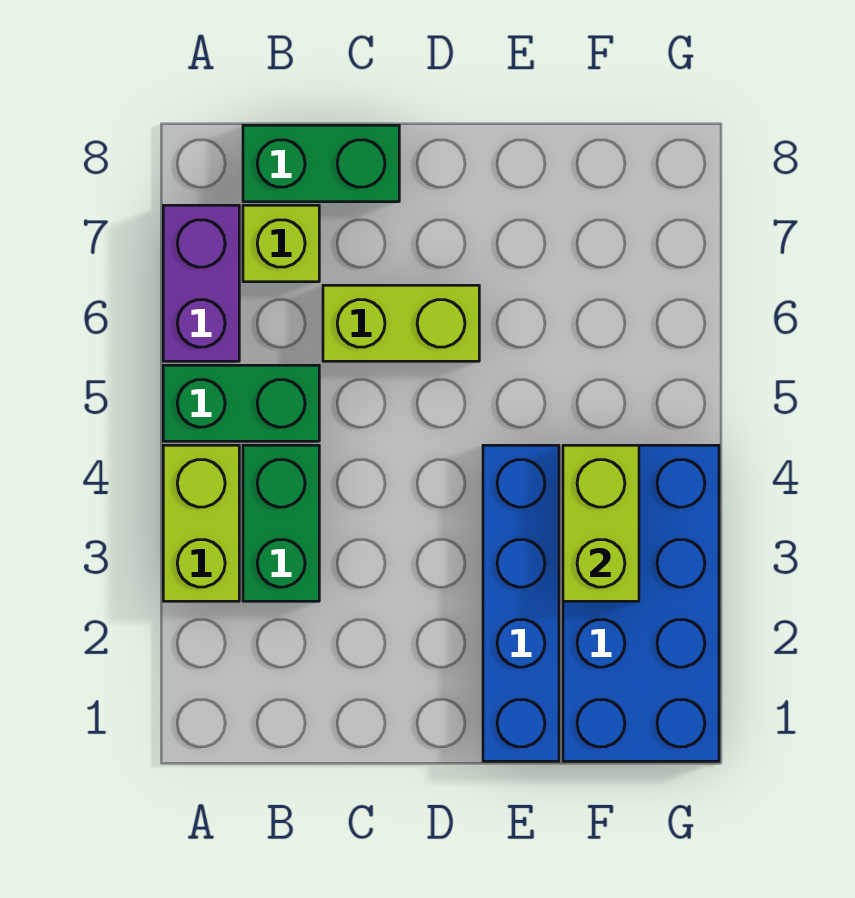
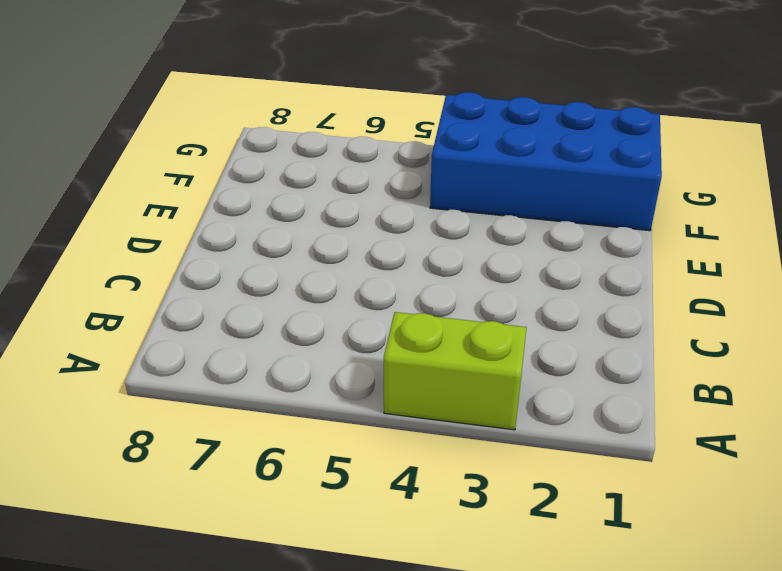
none -> green brick A5:B5 level 1
none -> purple brick A6:A7 level 1

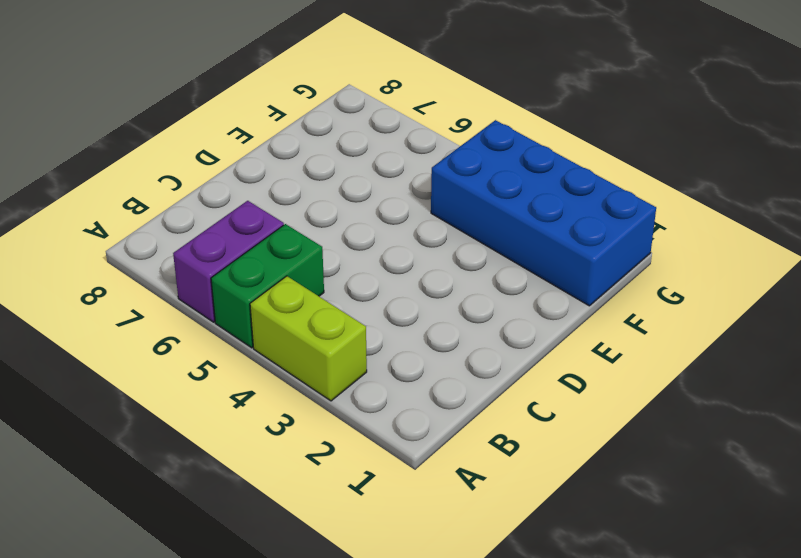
purple brick A6:B6 level 1 -> purple brick A6:A7 level 1
none -> green brick B3:B4 level 1
none -> lime brick B7 level 1

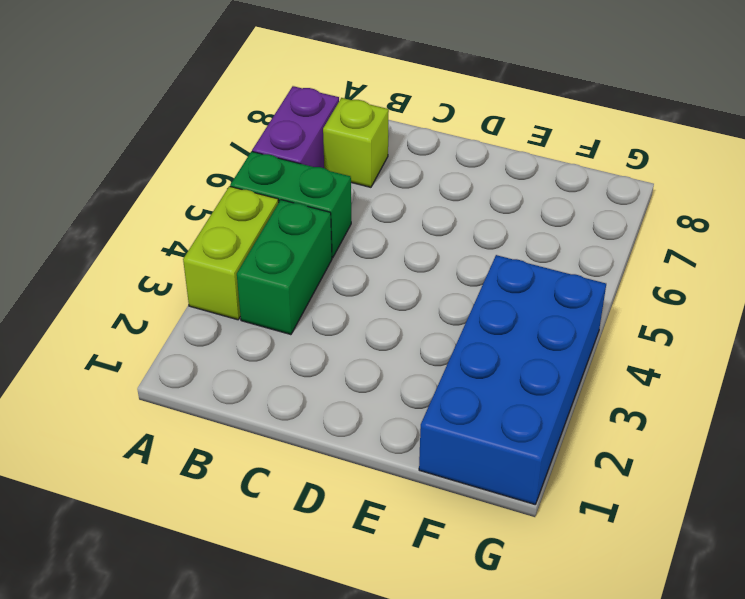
none -> green brick B8:C8 level 1
none -> lime brick C6:D6 level 1

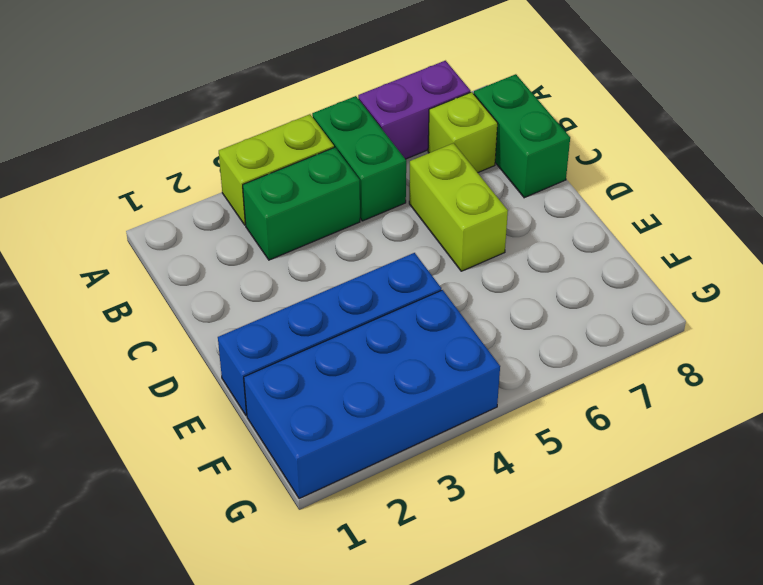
none -> lime brick F3:F4 level 2

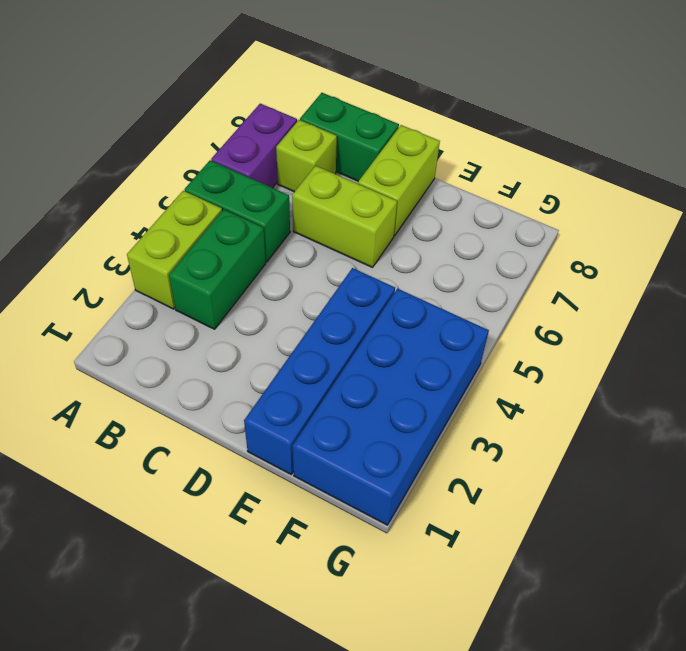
lime brick D7:D8 level 1 -> lime brick F3:F4 level 2

